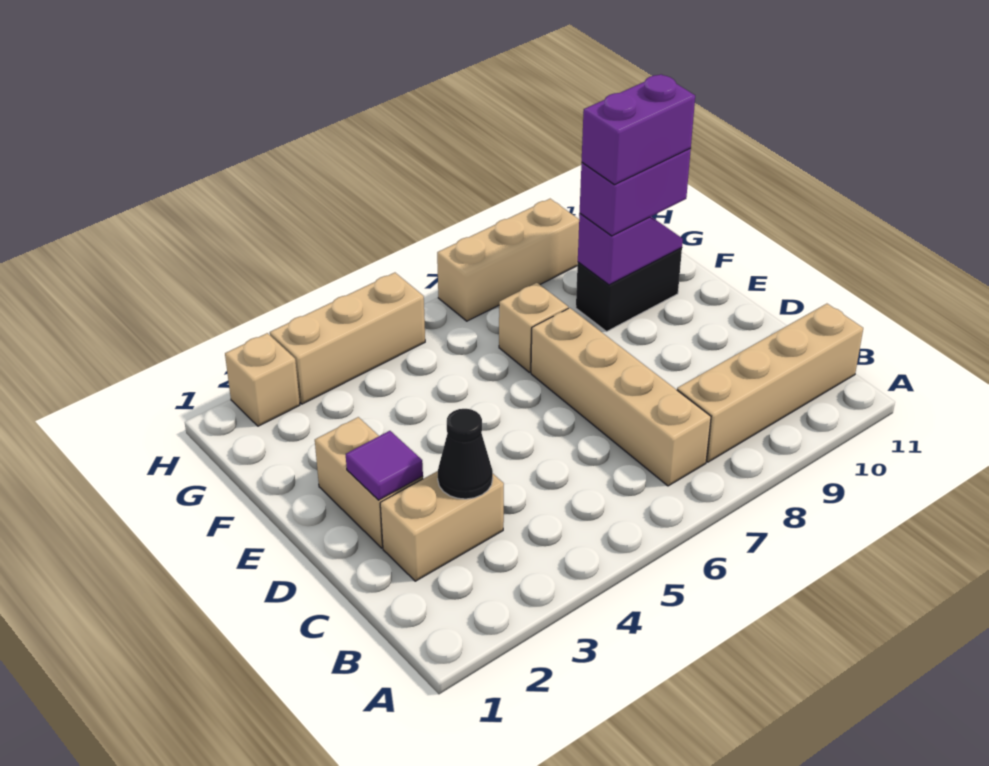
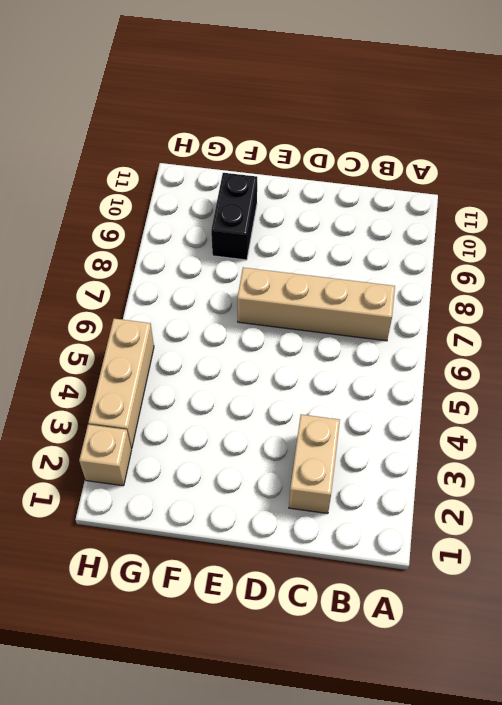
none -> tan brick B8:B11 level 1
none -> tan brick D2:E2 level 1
none -> tan brick F7 level 1

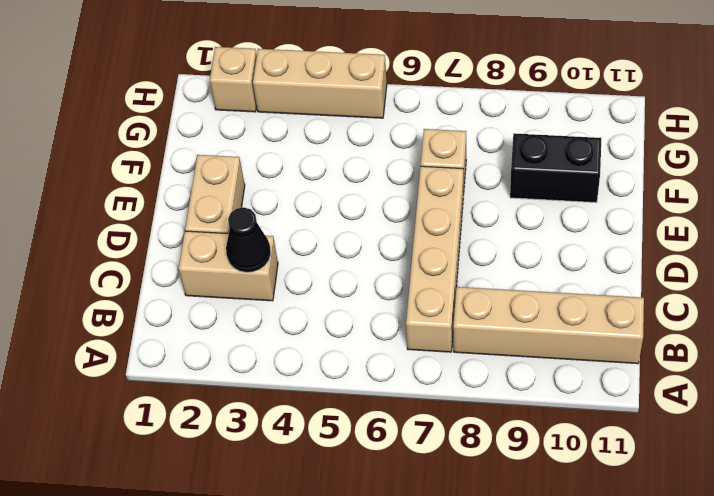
none -> tan brick H7:H9 level 1
none -> purple tile D2 level 2
none -> purple slope F9:F10 level 2 top 9

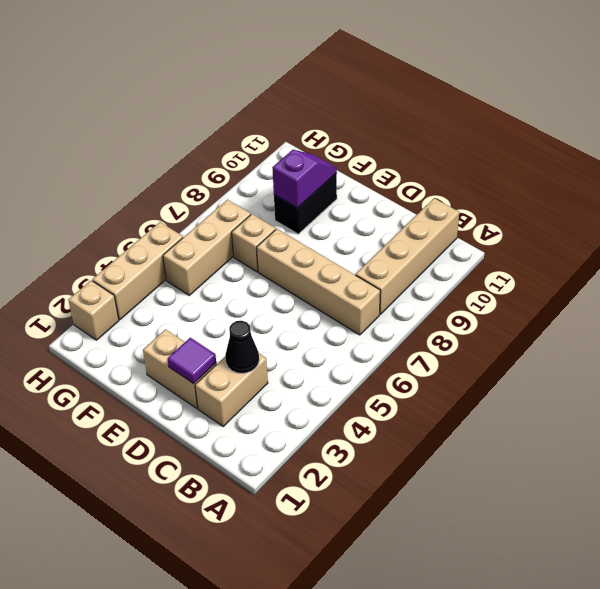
tan brick G5:G7 level 1 -> tan brick H7:H9 level 1
none -> purple brick F9:F10 level 3
none -> purple brick F9:F10 level 4

